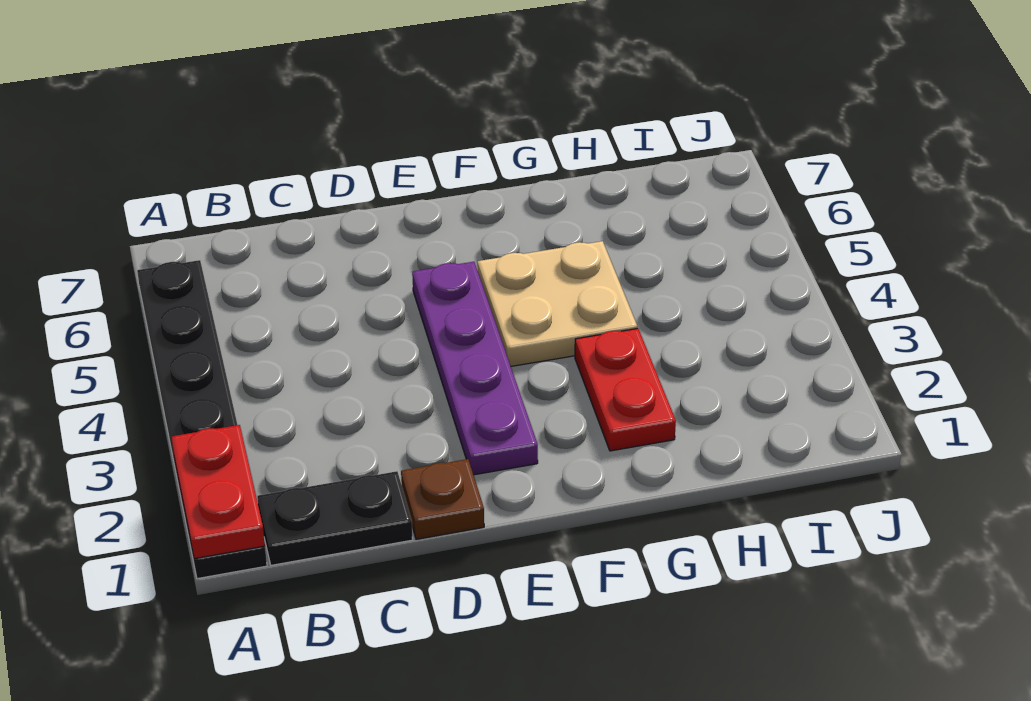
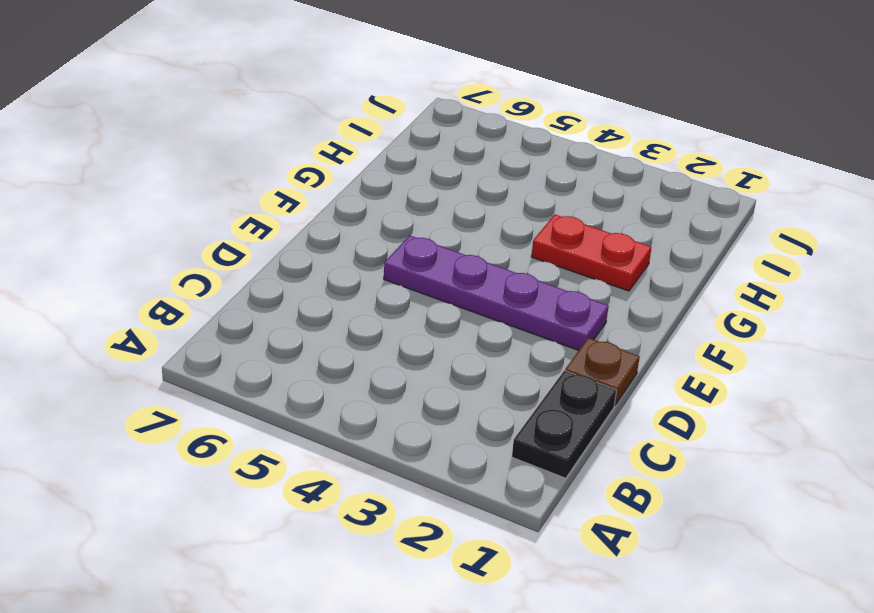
none -> black plate A1:A6 level 1
none -> tan plate F4:G5 level 1

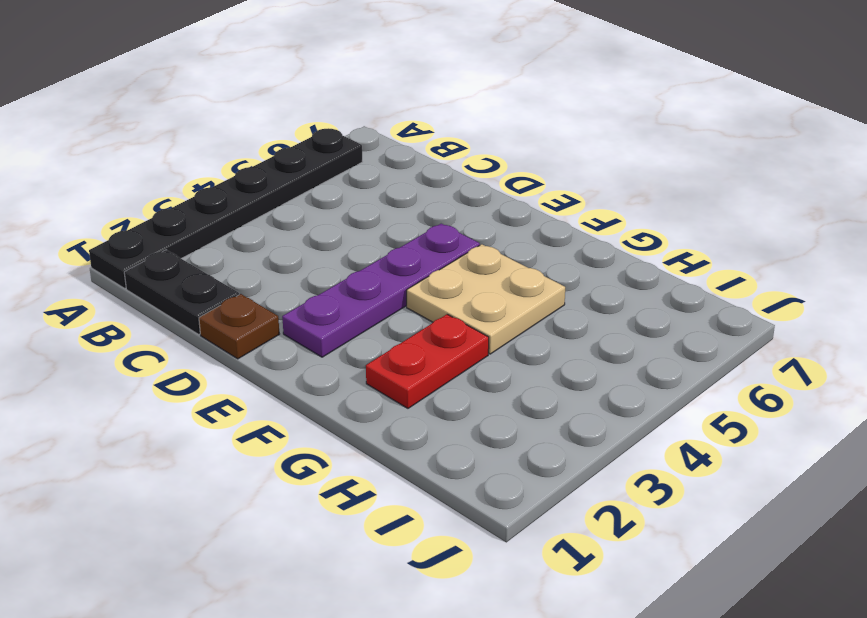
none -> red plate A1:A2 level 2

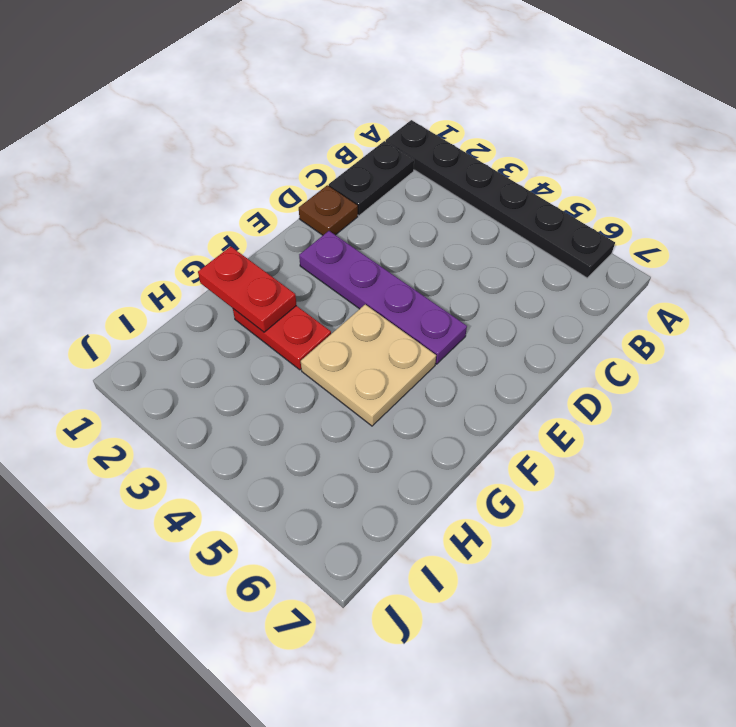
red plate G1:G2 level 2 -> red plate A1:A2 level 2

